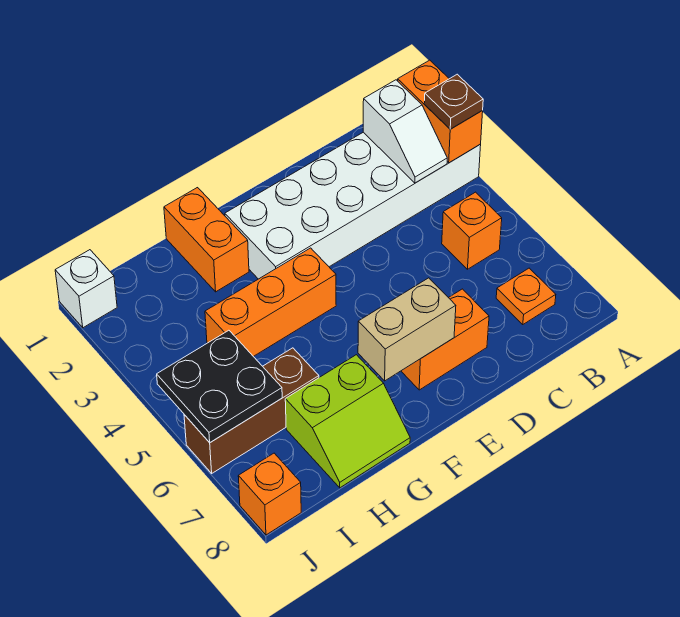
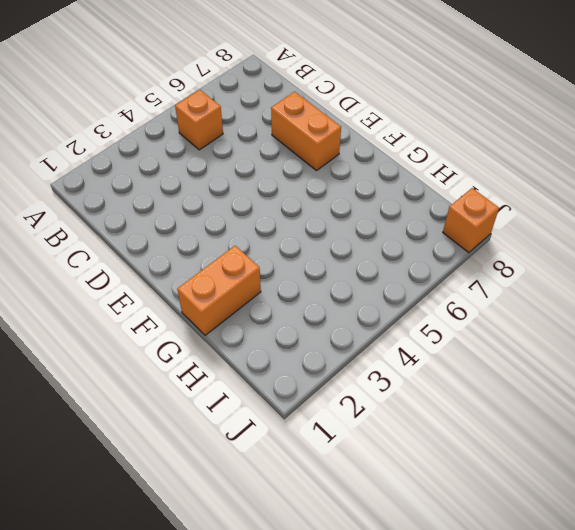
none -> white brick A2:F3 level 1
none -> orange plate B7 level 1
none -> orange brick F4:H4 level 1

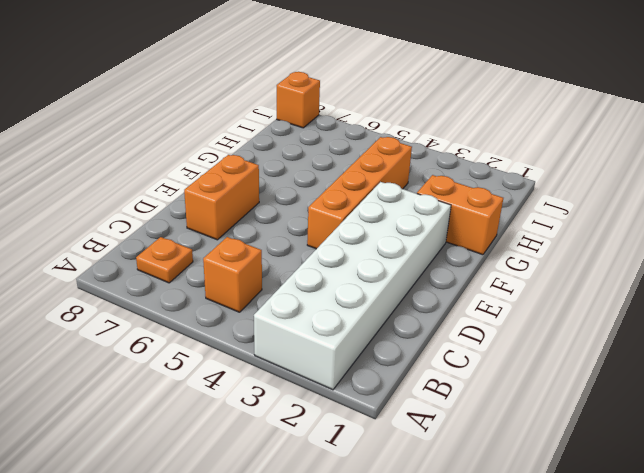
orange brick E4:H4 level 1 -> orange brick F4:H4 level 1
none -> lime slope G7:H8 level 1 top 7
none -> brown brick H6:J6 level 1
none -> white brick J1 level 1

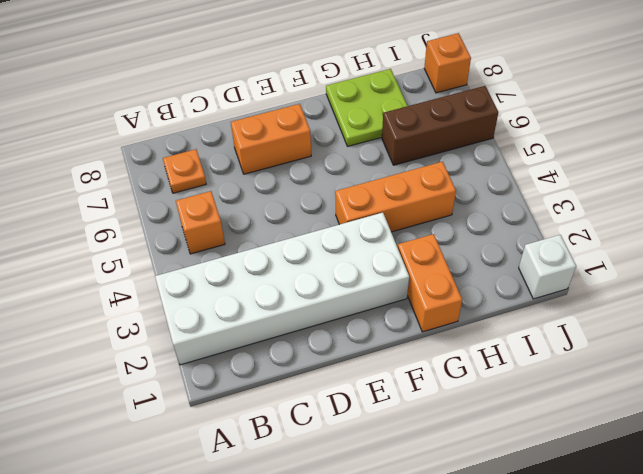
lime plate G7:H8 level 1 -> lime slope G7:H8 level 1 top 7
none -> orange brick A2:A3 level 2
none -> white slope B2:B3 level 2 top 2
none -> tan brick E7:F7 level 2

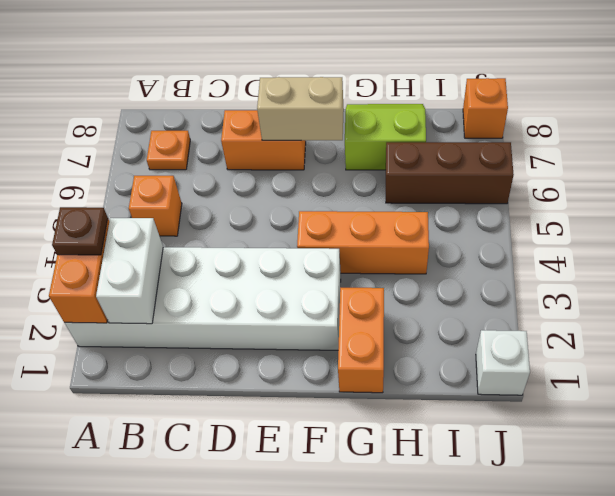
white brick B2:B3 level 2 -> white slope B2:B3 level 2 top 2
none -> black plate I5:J6 level 2

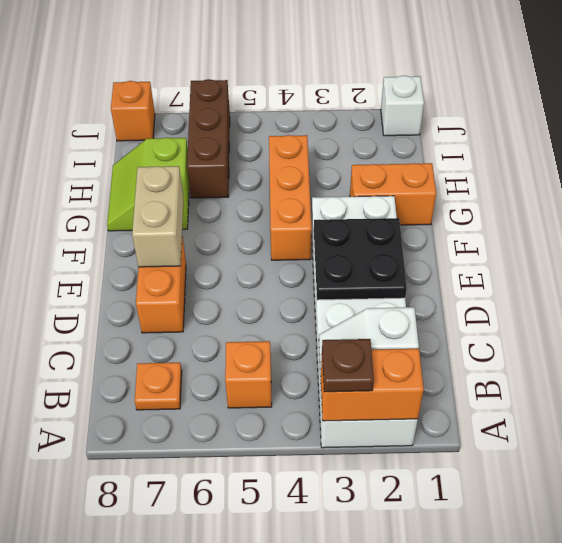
black plate D2:E3 level 2 -> black plate I5:J6 level 2

